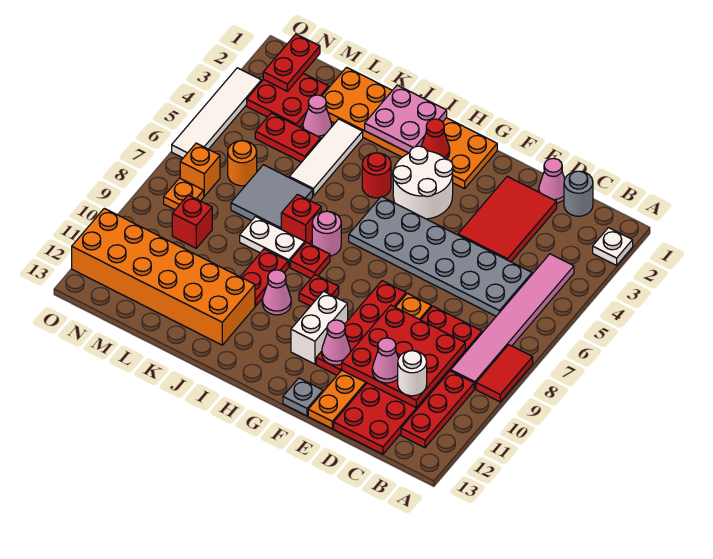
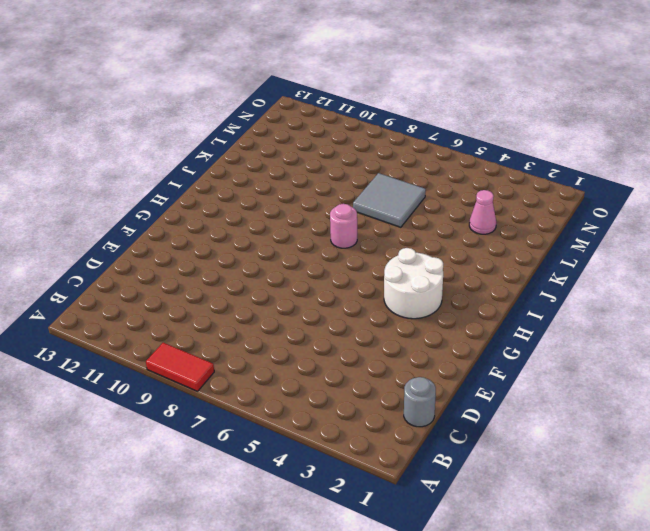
none -> white plate A2 level 1
none -> pink tile B4:B9 level 1
none -> red plate B10:B12 level 1
none -> grey plate C5:H6 level 1

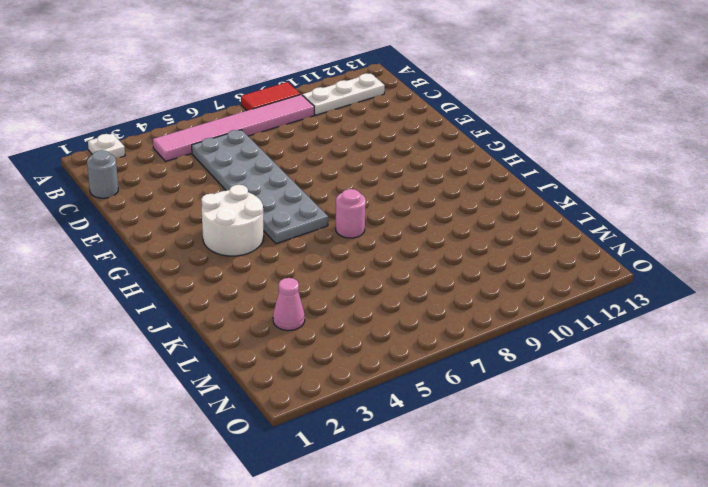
white plate B10:B12 level 1 -> red plate B10:B12 level 1
none -> red plate C8:D13 level 1
none -> pink cone D1 level 1
none -> red tile D2:E4 level 1
none -> orange plate E8:E13 level 1

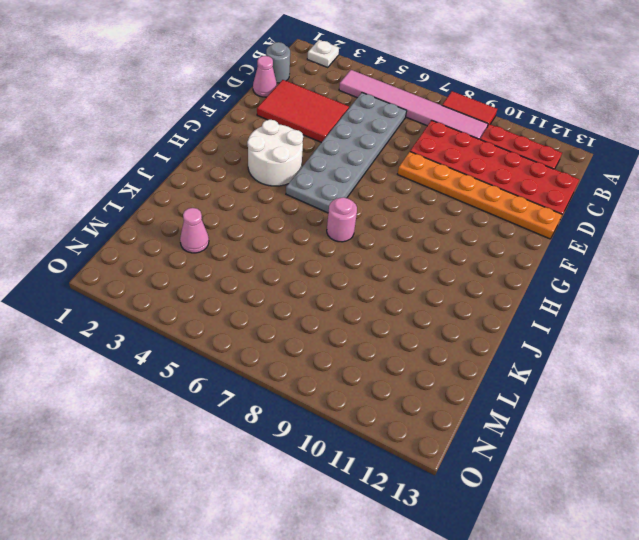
none -> red plate F8:F11 level 1
none -> grey plate F13 level 1
none -> orange plate G1:L2 level 1
none -> white brick G10:G11 level 1

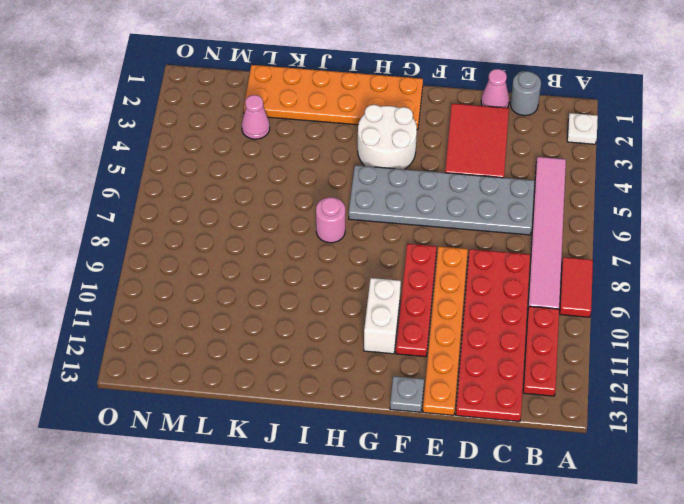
none -> red plate H9 level 1
none -> red round brick I4 level 1
none -> red plate I8 level 1
none -> pink cone I10 level 1

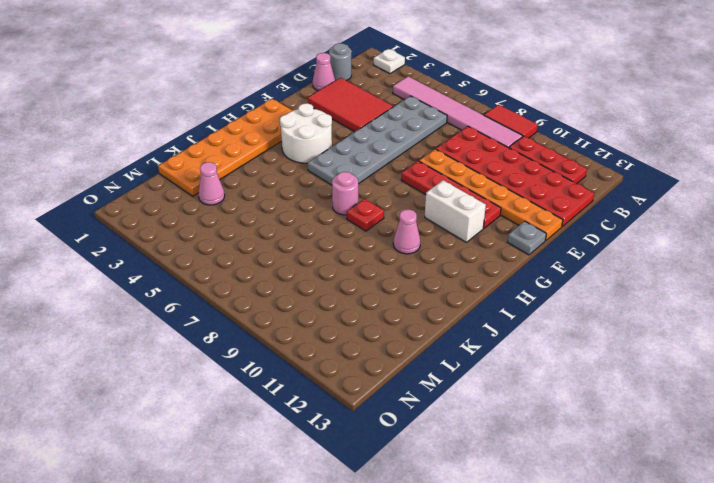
none -> red plate H9 level 1
none -> red round brick I4 level 1
none -> red brick J7 level 1
none -> white plate J8:K8 level 1

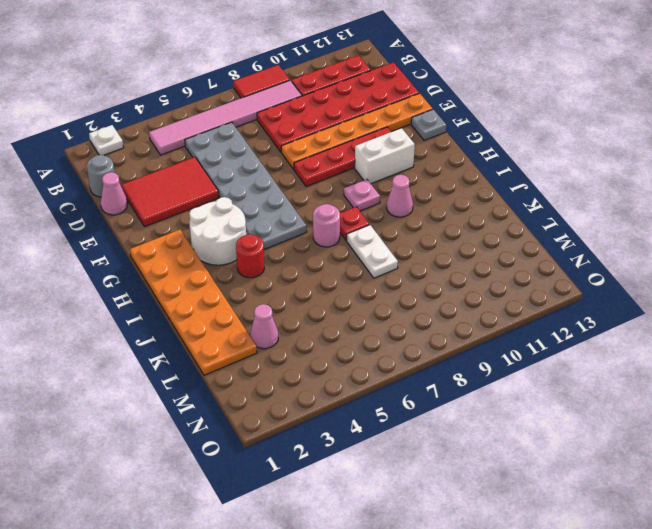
pink plate H9 level 1 -> red plate H9 level 1
none -> red brick J7 level 1
none -> red plate J9:J10 level 1
none -> orange brick J11:O12 level 1
none -> white tile K3:K5 level 1

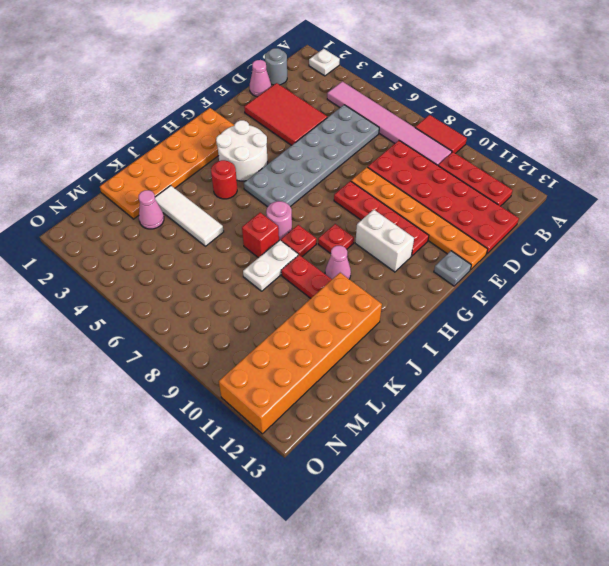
none -> grey tile K6:L7 level 1
none -> red plate L4:M4 level 1
none -> red plate M2:N3 level 1
none -> orange round brick M6 level 1

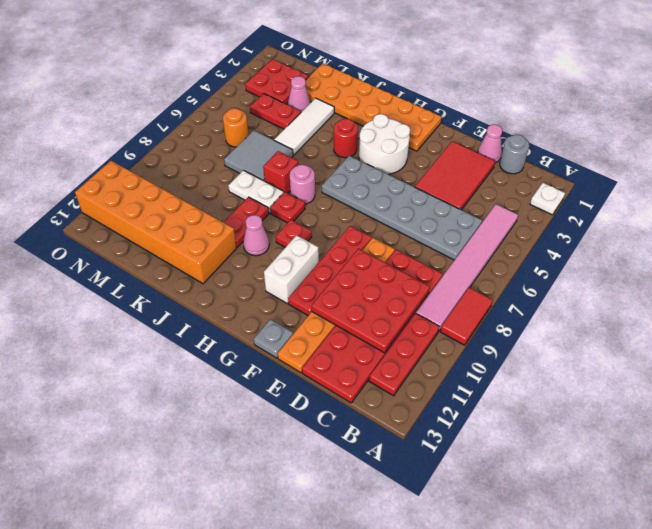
none -> red brick M9 level 1
none -> orange brick N7 level 1
none -> orange plate N8 level 1
none -> white tile O3:O6 level 1

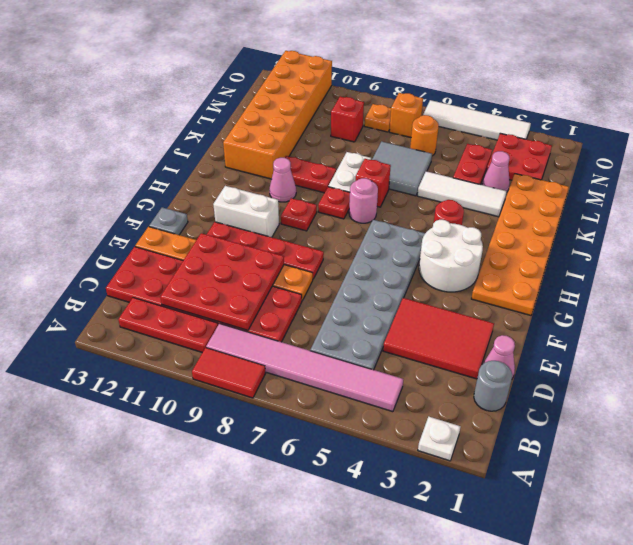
none -> pink cone F11 level 2
none -> red cone H2 level 2
none -> pink plate I1:J2 level 2
none -> red plate N1:N2 level 2

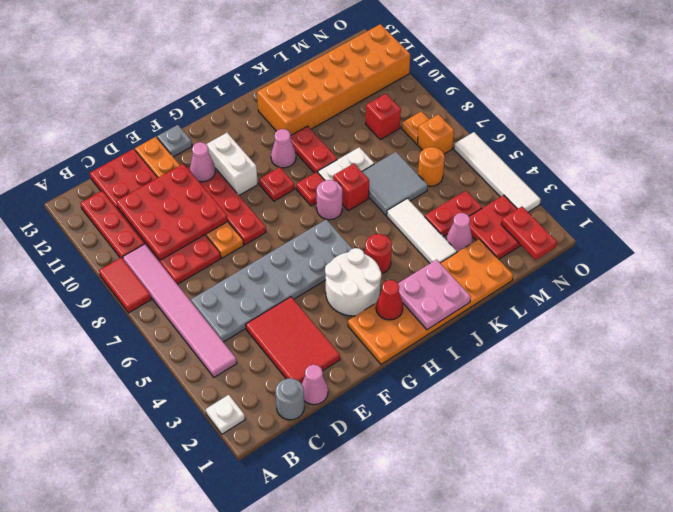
none -> white round brick C11 level 3
none -> pink cone D11 level 3

